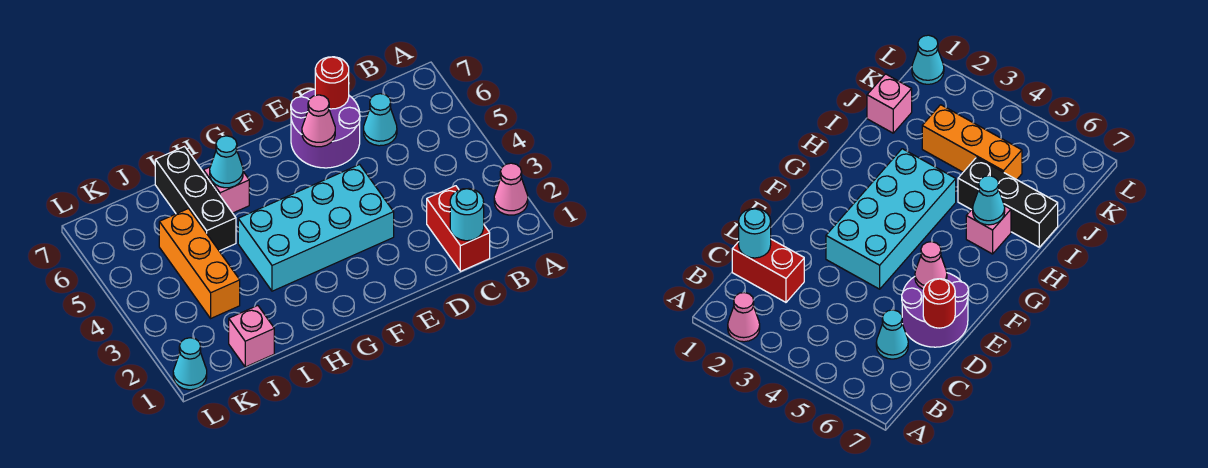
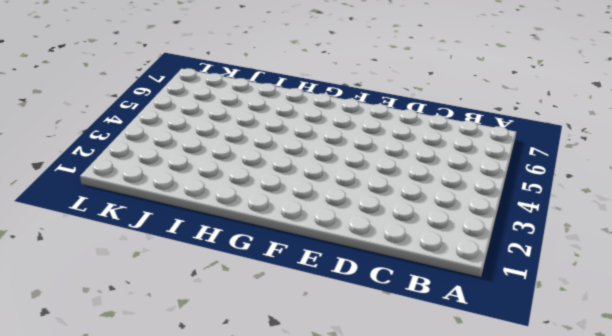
none -> pink cone A2 level 1
none -> red brick C1:C2 level 1
none -> cyan cone C6 level 1

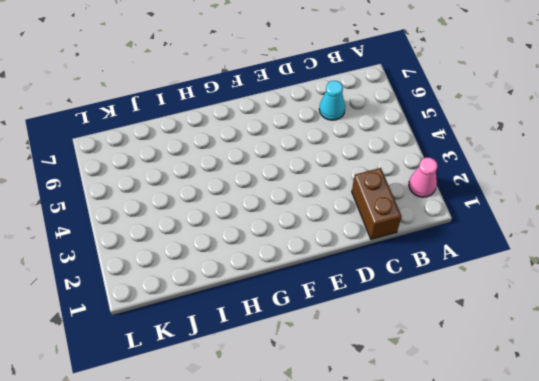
brown brick C1:C2 level 1 -> red brick C1:C2 level 1
none -> purple round brick D6:E7 level 1
none -> cyan brick E3:H4 level 1
none -> pink brick H6 level 1

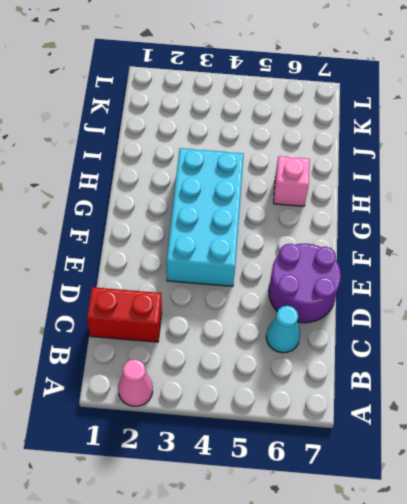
none -> black brick I5:I7 level 1
none -> pink brick J1 level 1
none -> orange brick J3:J5 level 1

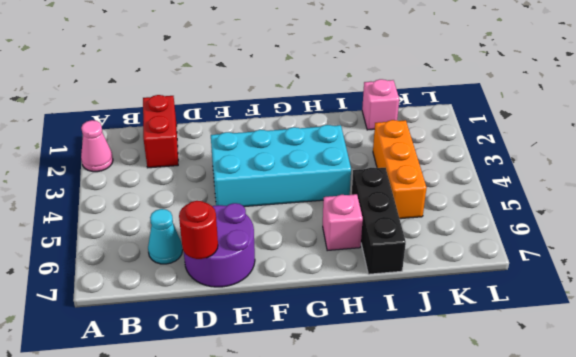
none -> cyan cone L1 level 1
none -> cyan round brick C1 level 2
none -> pink cone E6 level 2

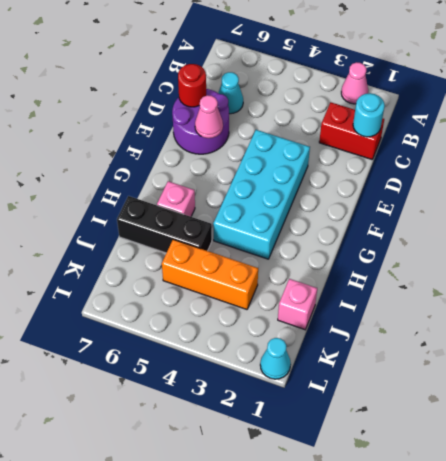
none -> cyan cone H6 level 2

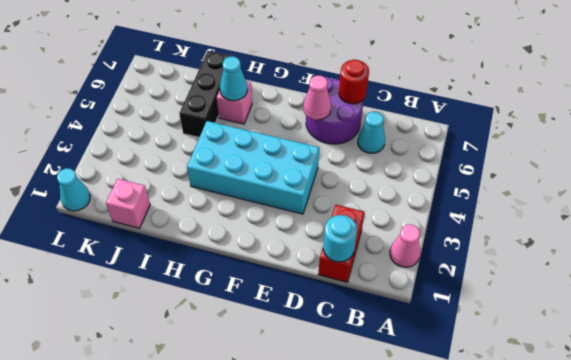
none -> orange brick J3:J5 level 1

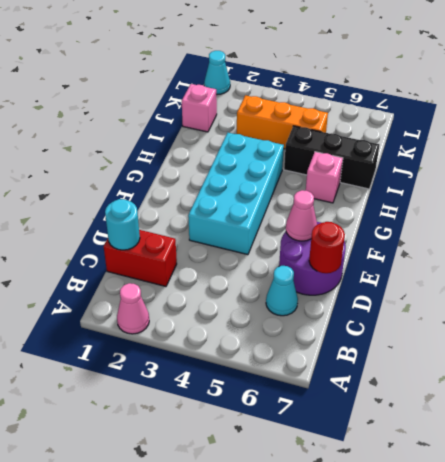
none -> cyan cone H6 level 2

